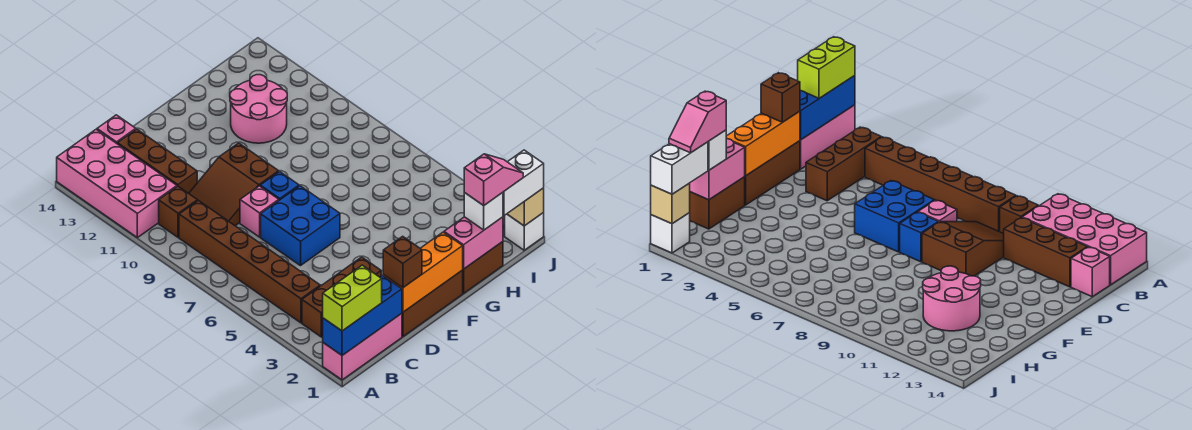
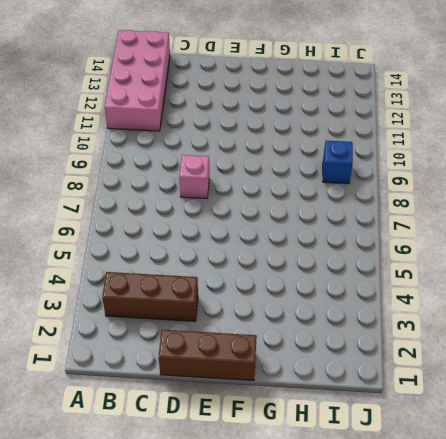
blue brick I9 level 1 -> blue brick E8 level 1
none -> pink brick A1:C1 level 1
none -> brown brick B4:B9 level 1
none -> brown brick B10 level 1

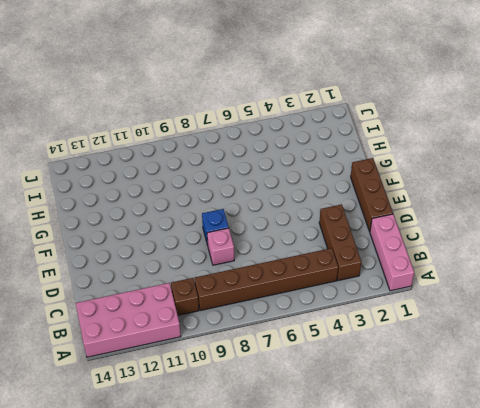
none -> brown slope C9:E10 level 1 top E
none -> brown brick C11:C13 level 1
none -> pink brick C14 level 1

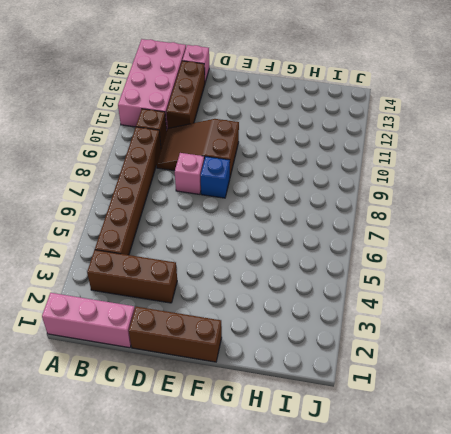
none -> blue brick D6:E7 level 1
none -> brown brick G1:H1 level 1
none -> pink round brick G11:H12 level 1

